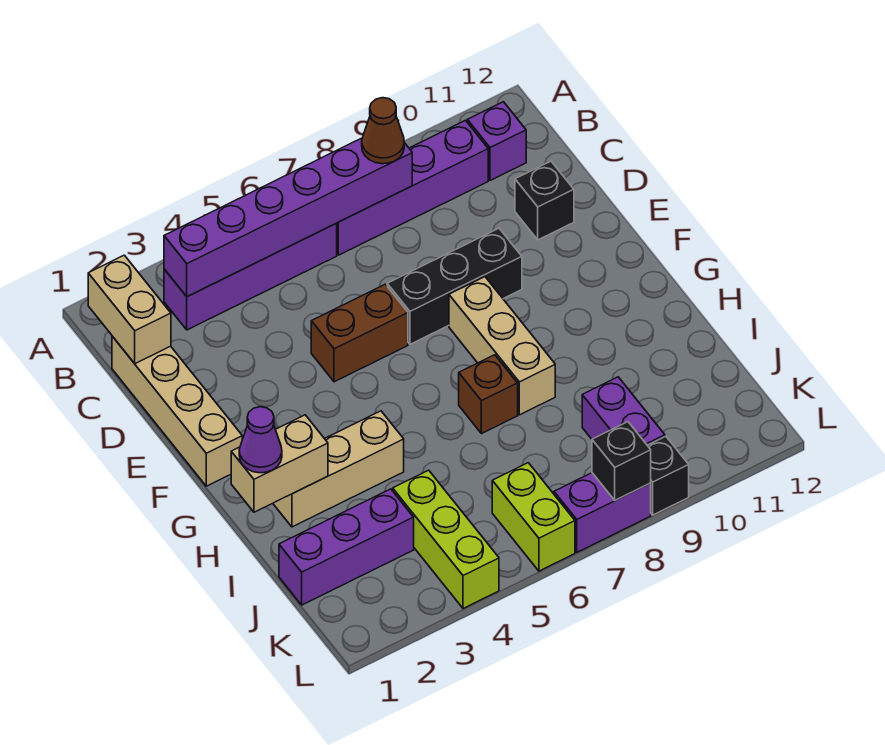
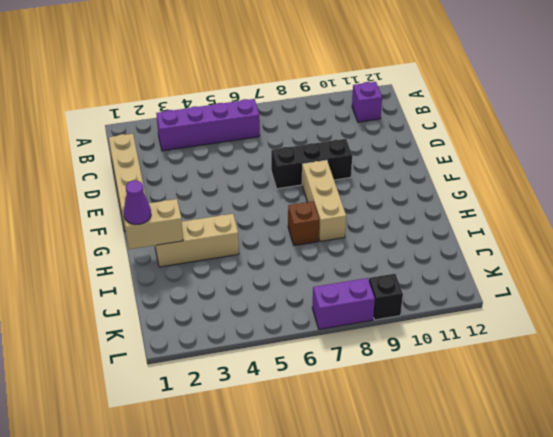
none -> purple brick B7:B10 level 1
none -> black brick D11 level 1
none -> brown brick E5:E6 level 1

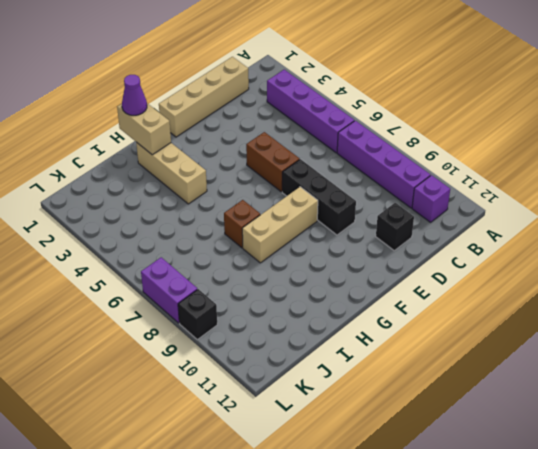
none -> purple brick J1:J3 level 1
none -> lime brick J4:L4 level 1
none -> purple brick J9:K9 level 1

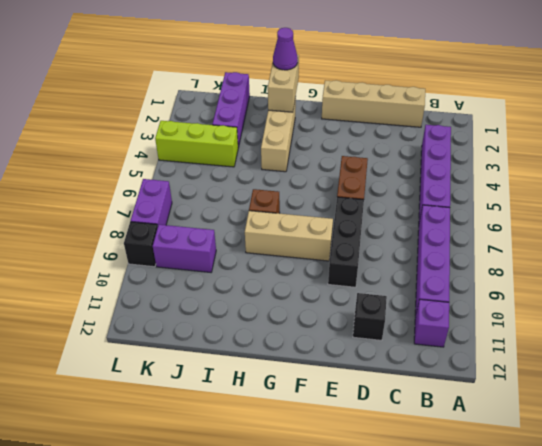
none -> lime brick K6:L6 level 1
none -> tan brick B1:C1 level 2
none -> purple brick B3:B8 level 2

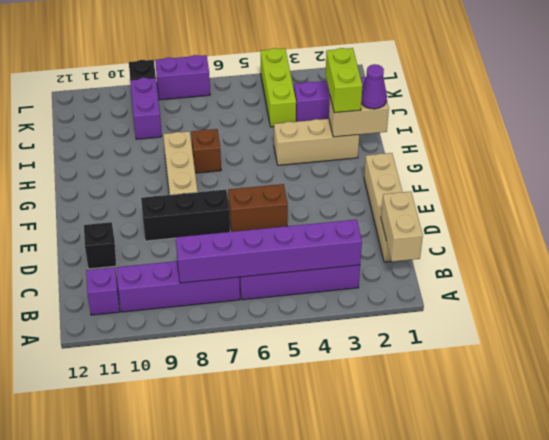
lime brick H2:I2 level 3 -> lime brick K6:L6 level 1
none -> black brick L8 level 2
none -> brown cone B8 level 3

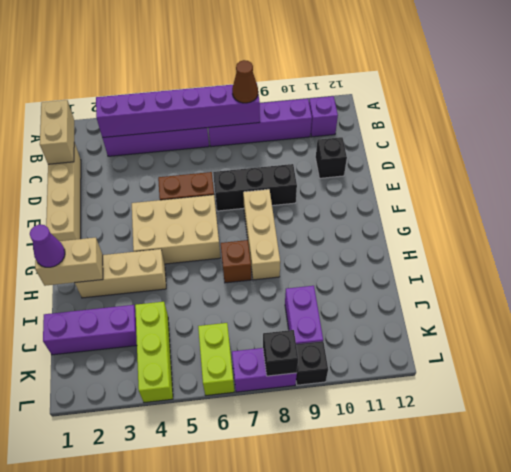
tan brick F4:G6 level 1 -> none

